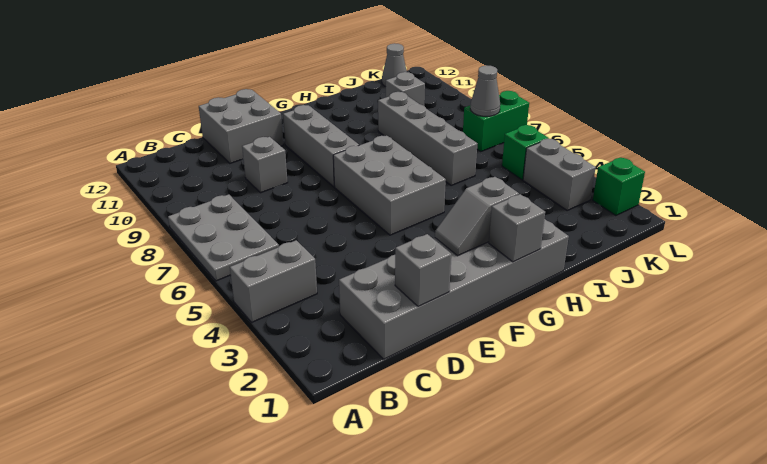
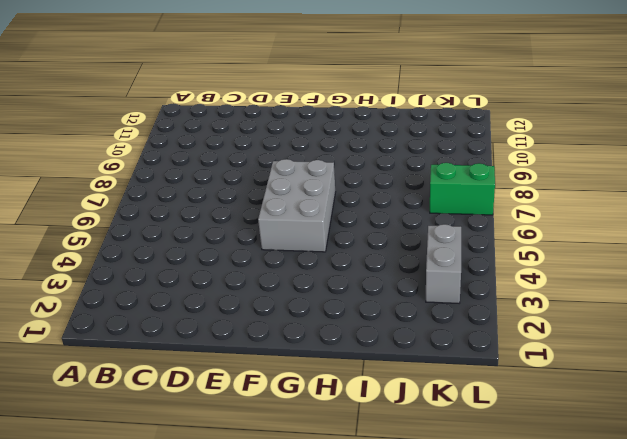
none -> grey brick A4:B4 level 1
none -> grey plate A6:B8 level 1
none -> grey brick C1:H2 level 1

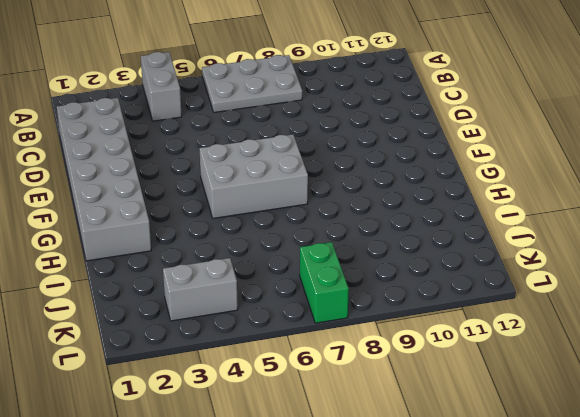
none -> grey brick D9 level 1
none -> grey brick D11:E12 level 1
none -> grey brick F8:F10 level 1

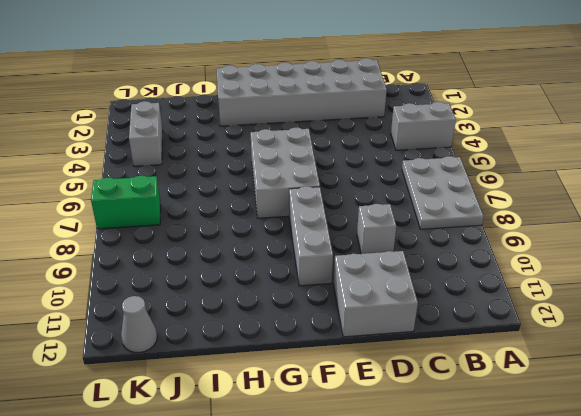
none -> grey brick I6:I9 level 1
none -> grey brick J10 level 1
none -> green brick K5 level 1

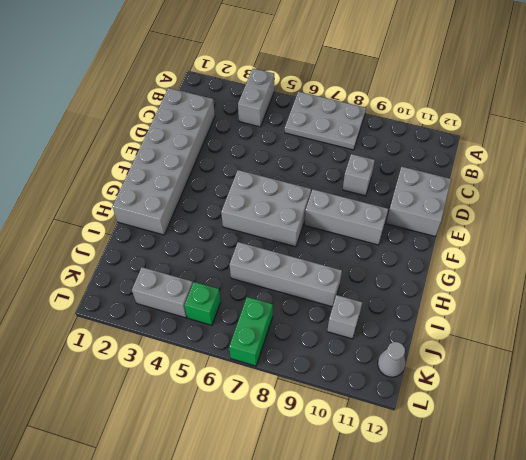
none -> green brick L2 level 1
none -> grey brick D1 level 2
none -> grey slope F2:G2 level 2 top G

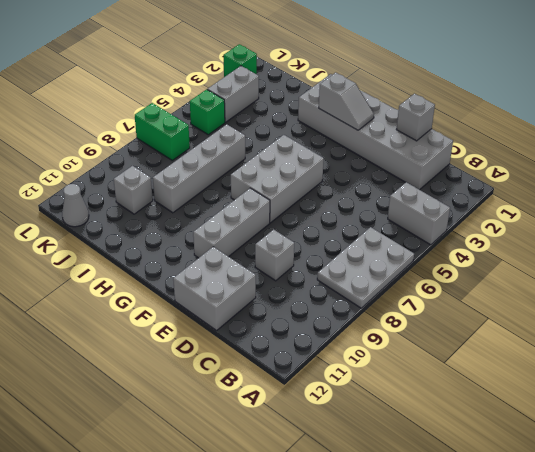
none -> grey brick G1 level 2
none -> grey cone K7 level 2

